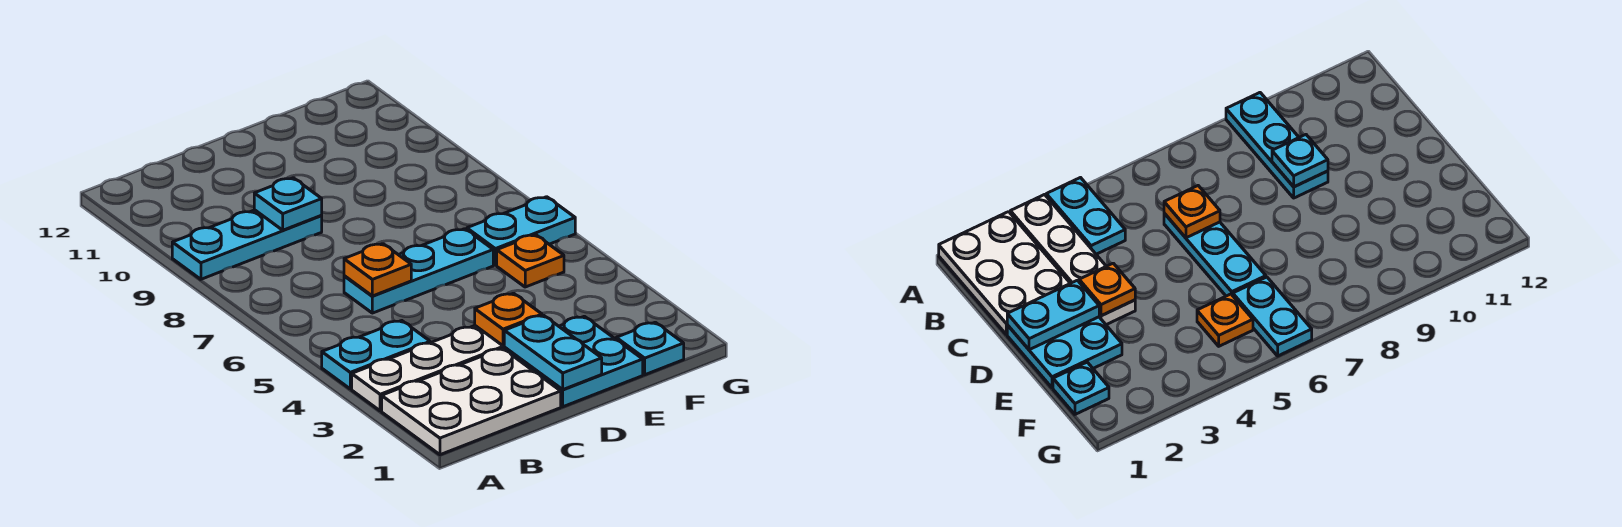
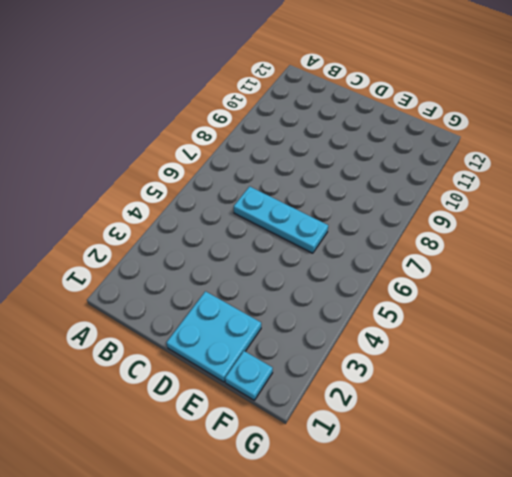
none -> white plate A1:C2 level 1
none -> white plate A3:D3 level 1
none -> cyan plate A4:B4 level 1

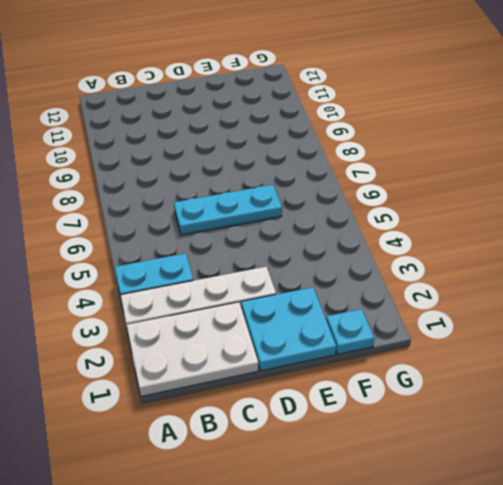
none -> cyan plate A9:C9 level 1
none -> orange plate F5 level 1
none -> cyan plate F6:G6 level 1

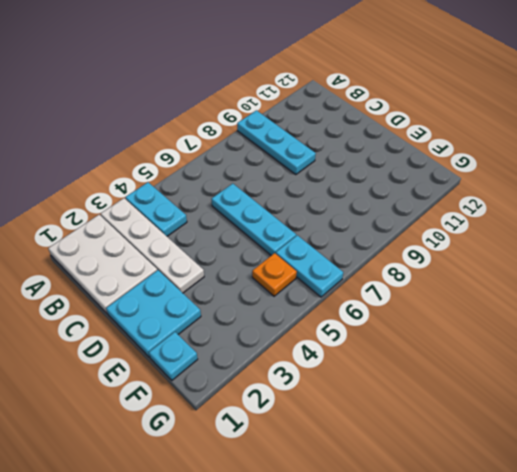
none -> orange plate C6 level 2
none -> cyan plate C9 level 2
none -> cyan plate D1:D2 level 2

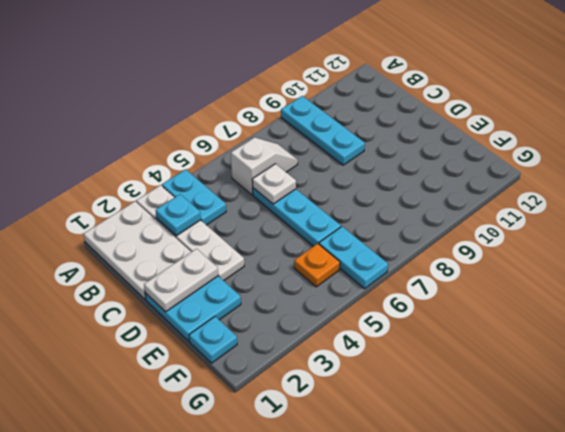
cyan plate B3 level 2 -> cyan plate C9 level 2
white slope B6:B7 level 1 top 6 -> none
white plate C6 level 2 -> orange plate C6 level 2
white plate D1:D2 level 2 -> cyan plate D1:D2 level 2
none -> orange plate D3 level 2

